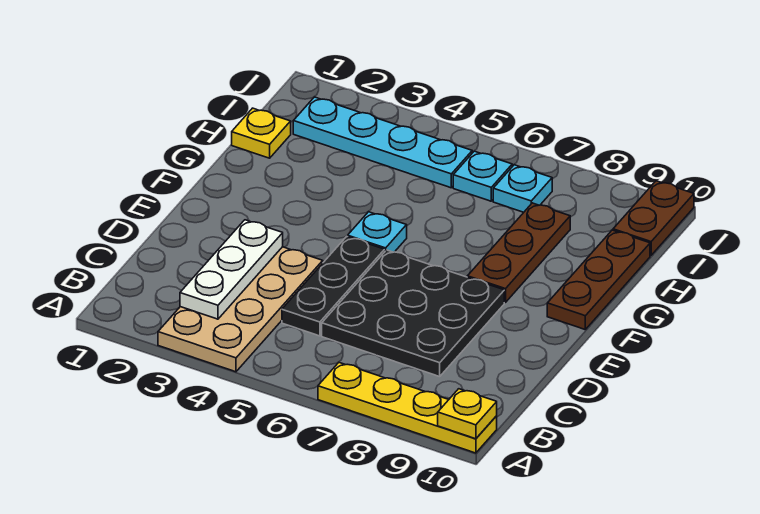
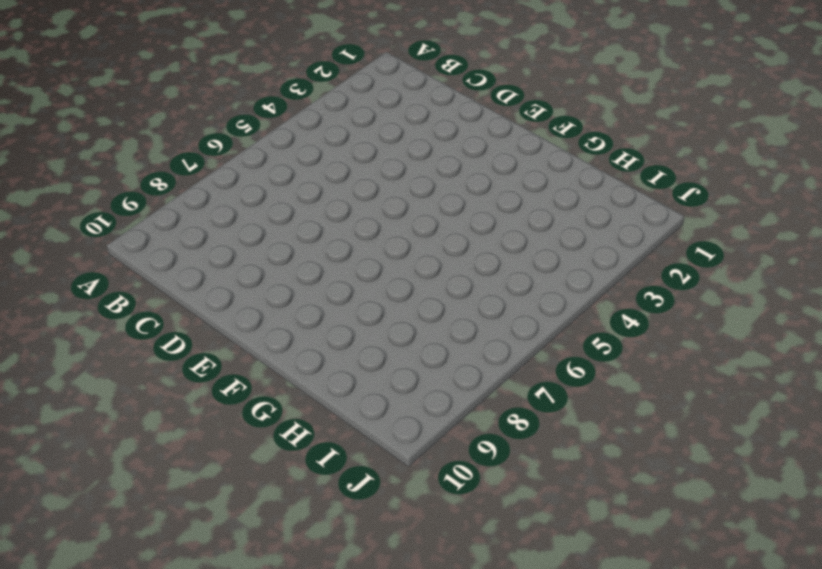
none -> tan plate A3:D4 level 1
none -> yellow plate A7:A10 level 1
none -> black plate C5:E5 level 1

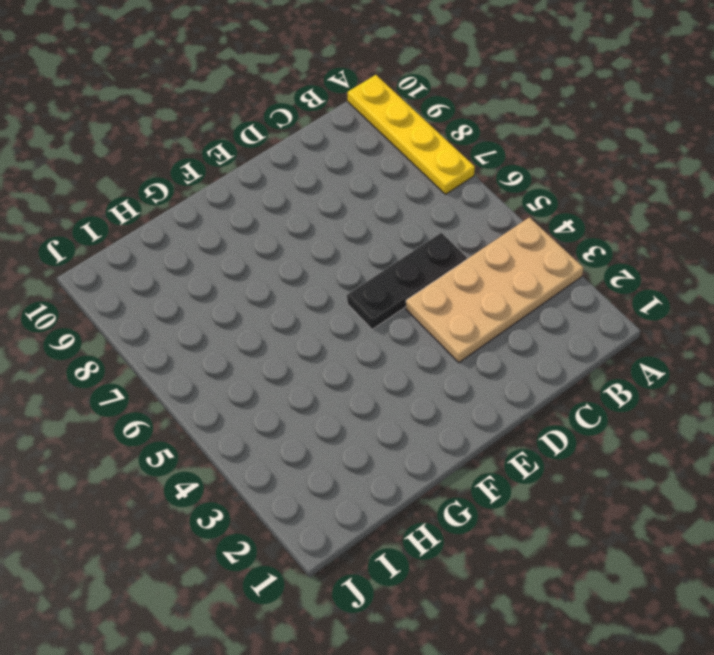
none -> black plate C6:E8 level 1
none -> cyan plate F5 level 1
none -> brown plate F8:H8 level 1

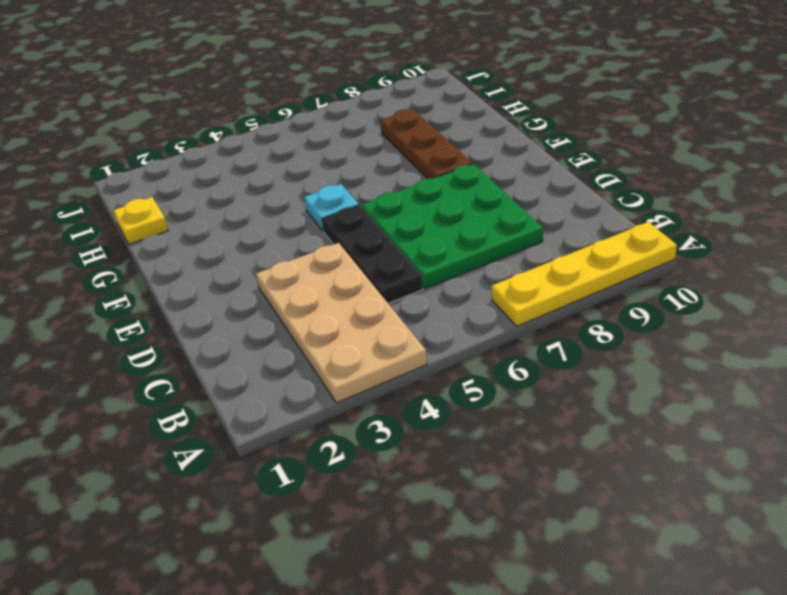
green plate C6:E8 level 1 -> black plate C6:E8 level 1
none -> brown plate F10:H10 level 1
none -> cyan plate I2:I5 level 1
none -> cyan plate I6 level 1

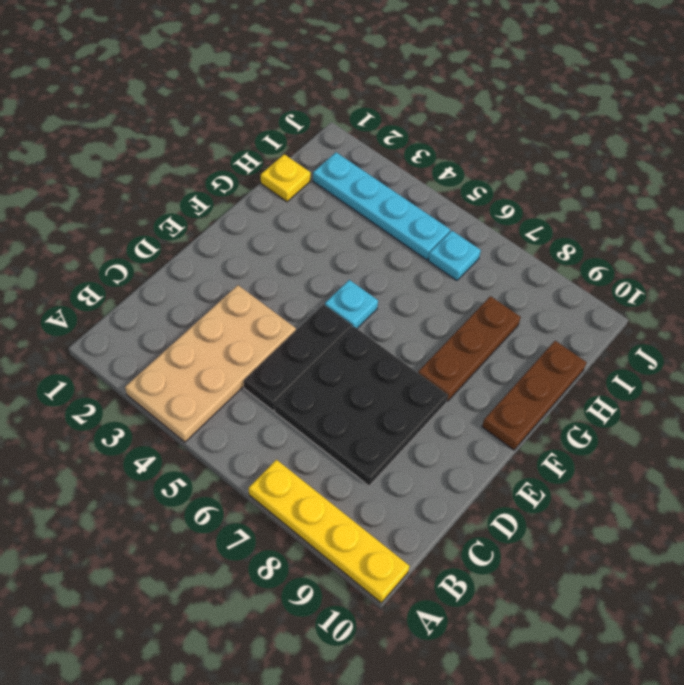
none -> cyan plate I7 level 1
none -> brown plate I10:J10 level 1
none -> yellow plate A10 level 2

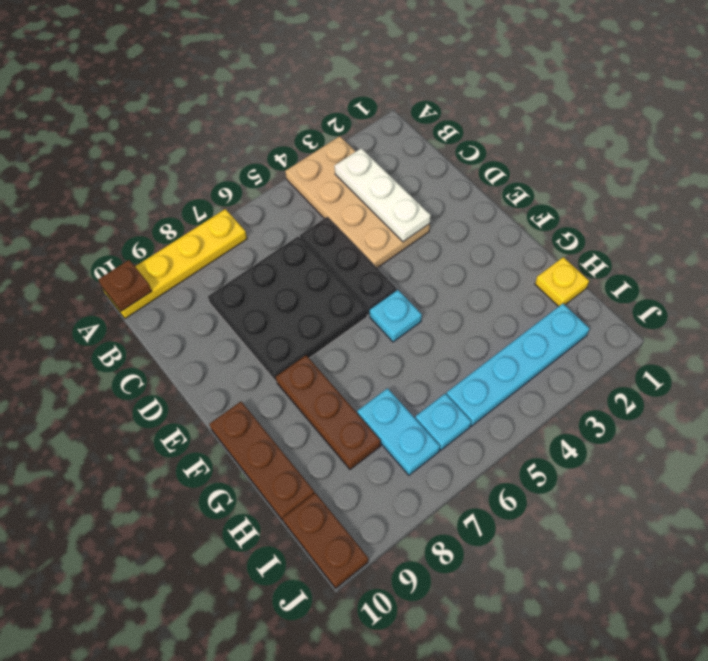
brown plate A10 level 2 -> yellow plate A10 level 2
cyan plate H7:I7 level 1 -> cyan plate I7 level 1

